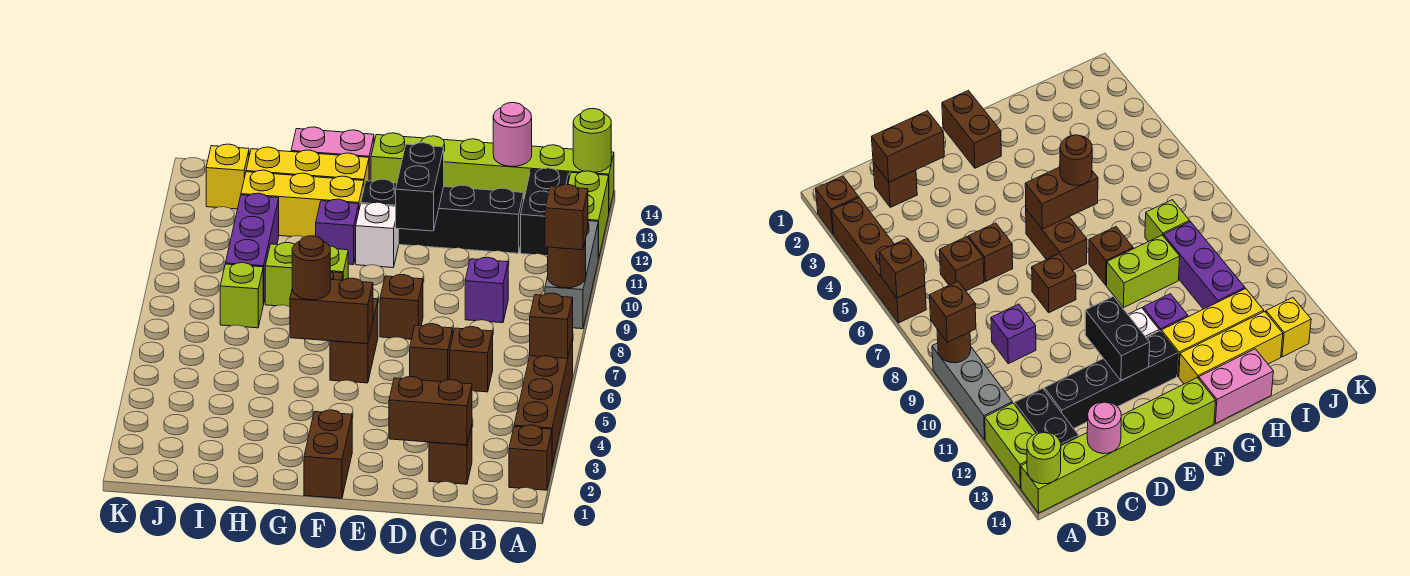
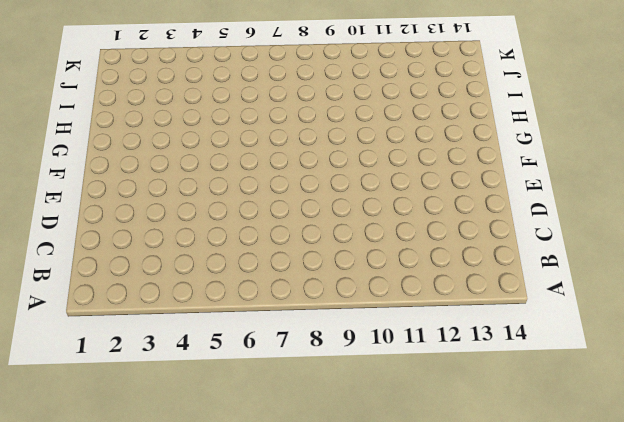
none -> brown brick A2 level 1
none -> brown brick A3:A6 level 1
none -> grey brick A9:A11 level 1
none -> lime brick A12:A13 level 1

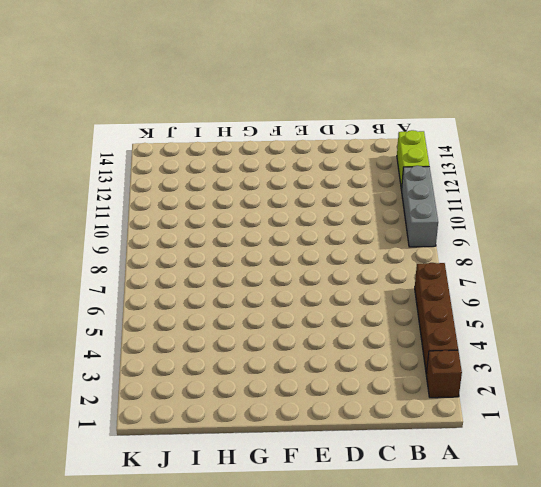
none -> lime brick A14:F14 level 1
none -> black brick B12:B13 level 1
none -> brown brick C2 level 1
none -> brown brick C6 level 1

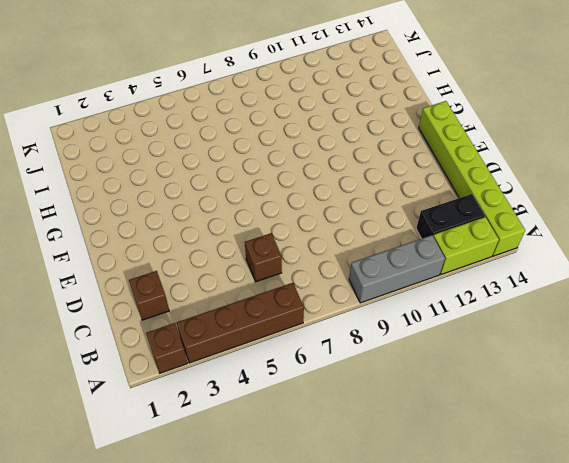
none -> purple brick C9 level 1
none -> black brick C12:F12 level 1
none -> brown brick D6 level 1
none -> brown brick E8 level 1

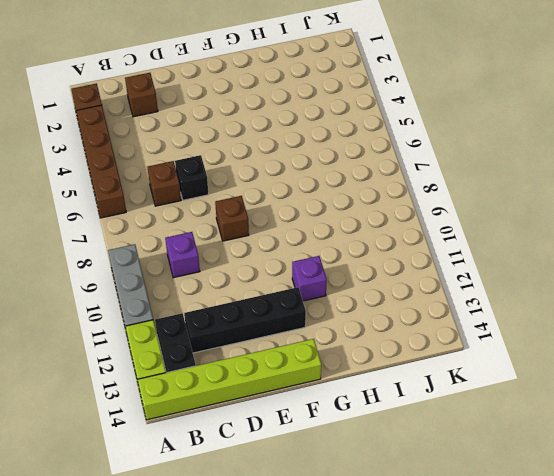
black brick D6 level 1 -> brown brick D6 level 1
none -> brown brick F1:F2 level 1
none -> brown brick F6:F7 level 1
none -> white brick F11 level 1
none -> brown brick G8 level 1

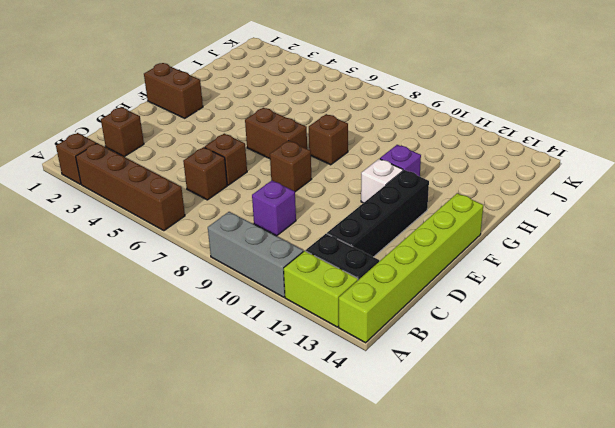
none -> lime brick G9:H9 level 1
none -> yellow brick G12:I12 level 1
none -> yellow brick G13:I13 level 1
none -> pink brick G14:H14 level 1

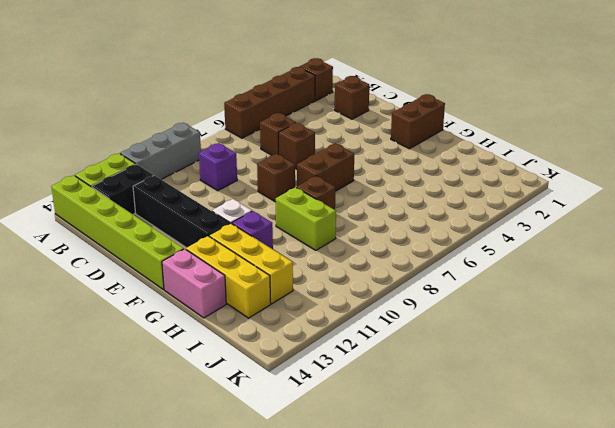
none -> lime brick I8 level 1
none -> purple brick I9:I11 level 1
none -> yellow brick J13 level 1
none -> brown brick A6 level 2

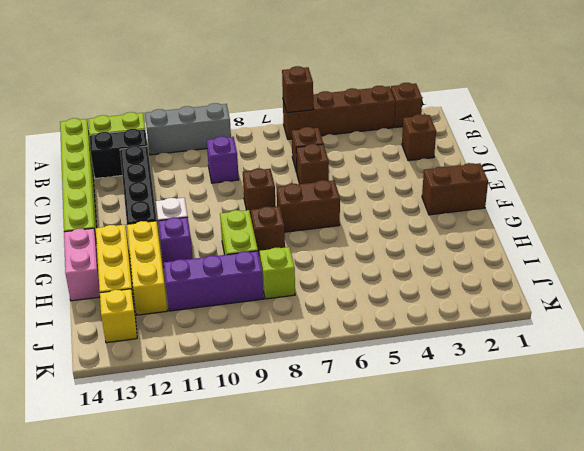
none -> brown round brick A9 level 2
none -> lime round brick A14 level 2
none -> brown brick C2:D2 level 2
none -> pink round brick C14 level 2

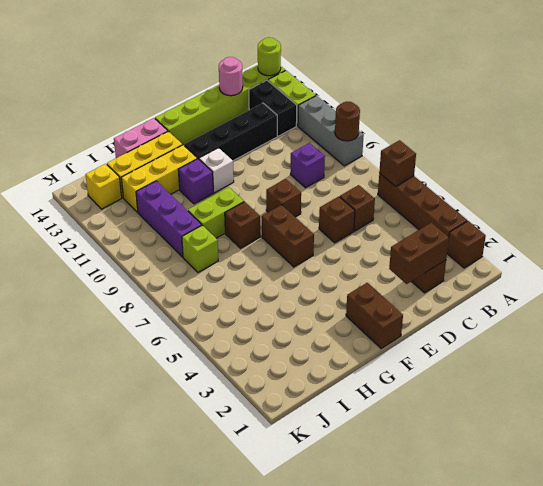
none -> black brick E11:E12 level 2
none -> brown brick F6:G6 level 2
none -> brown brick A9 level 3
none -> brown round brick G6 level 3

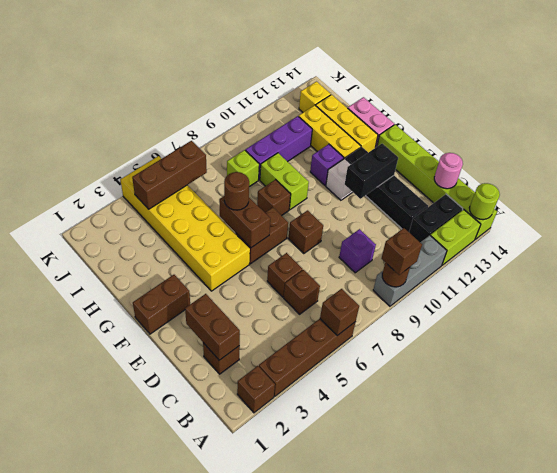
yellow brick F4:K5 level 1 -> none
brown brick J4:J6 level 2 -> none

